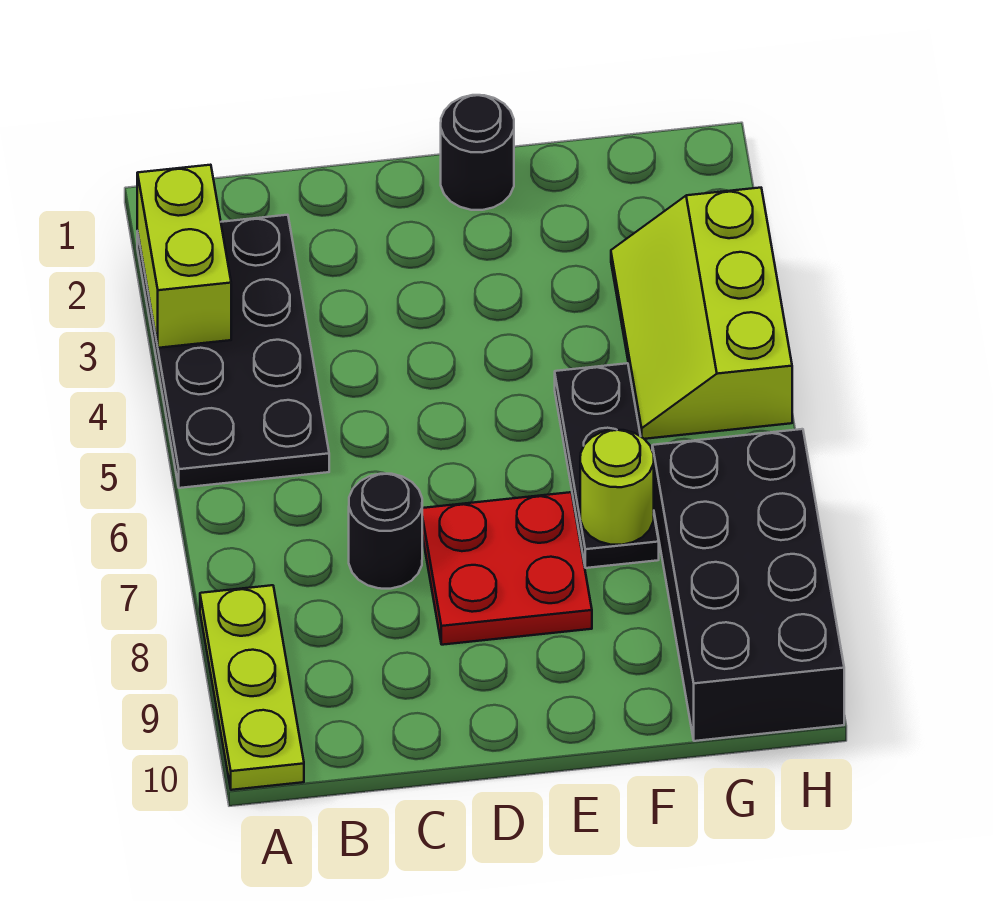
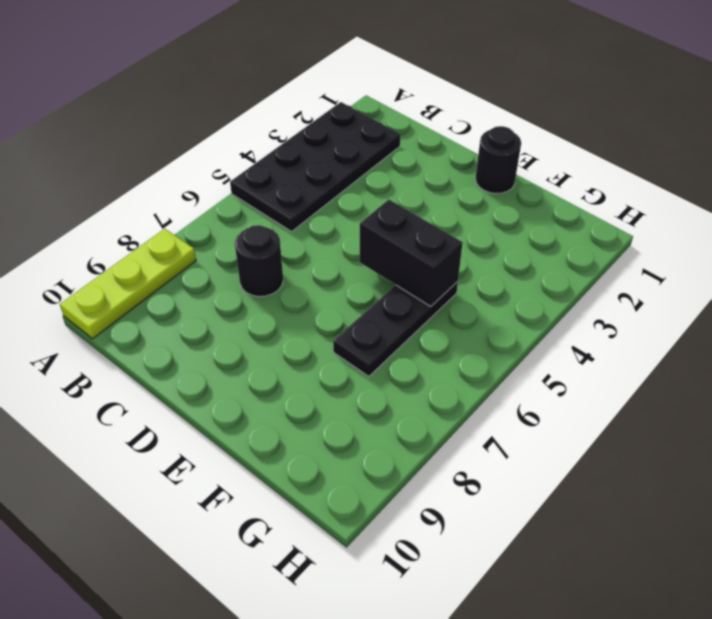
black brick E5:F5 level 2 -> none
none -> red plate D7:E8 level 1
none -> lime slope G3:H5 level 1 top H

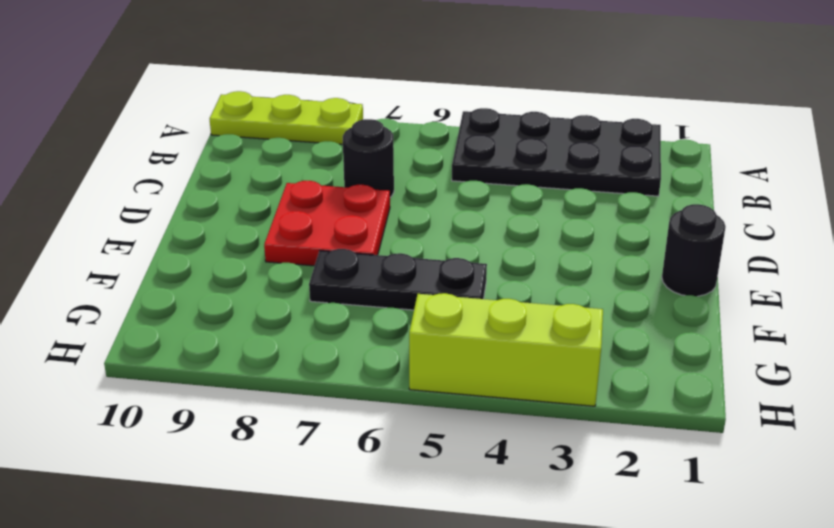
none -> black brick G7:H10 level 1
none -> lime brick A2:A3 level 2

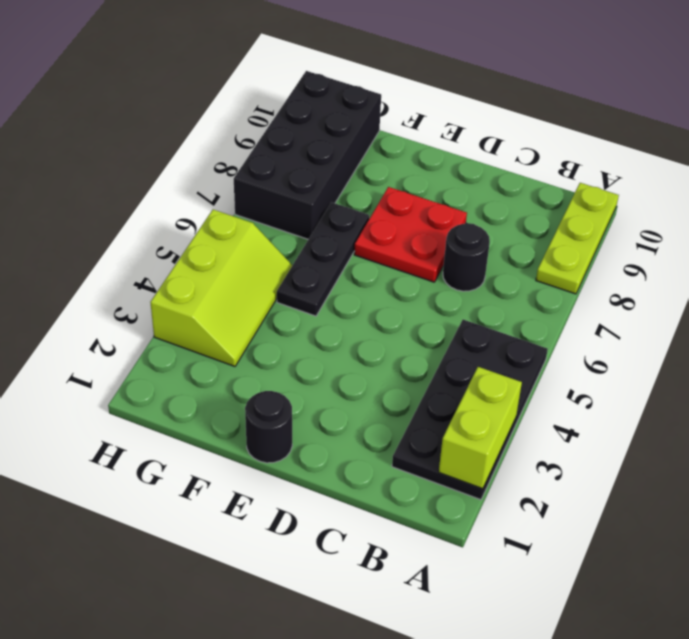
none -> lime round brick F7 level 2

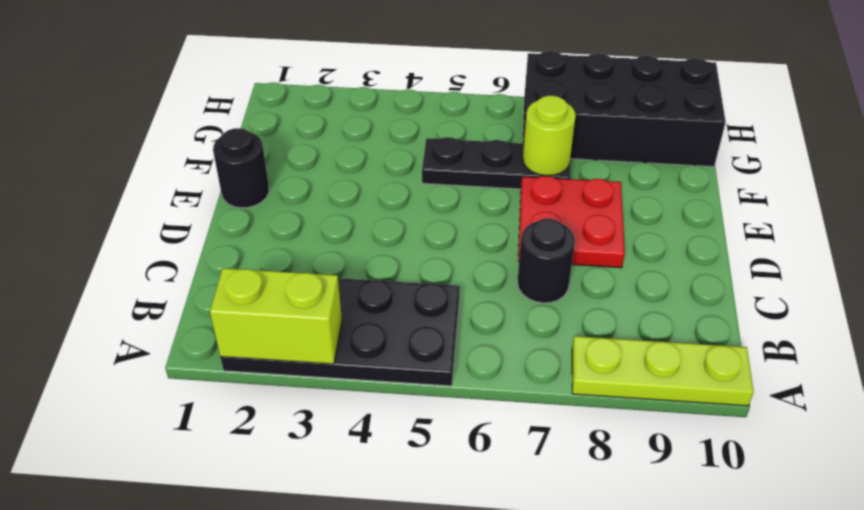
none -> lime slope G3:H5 level 1 top H

